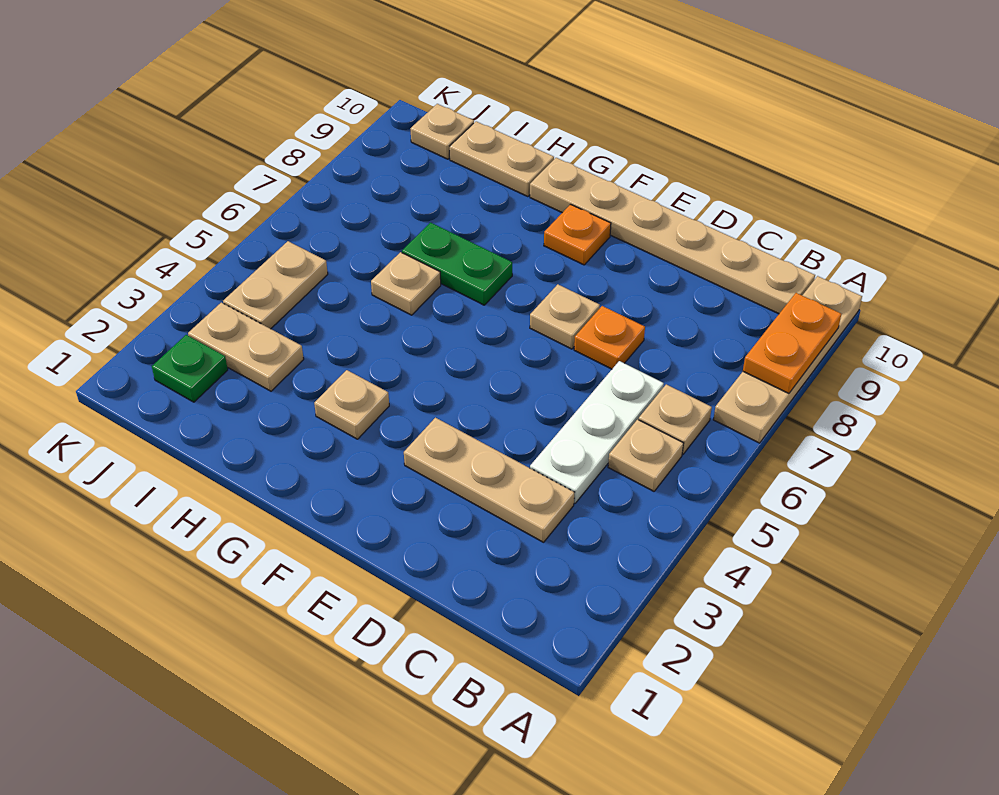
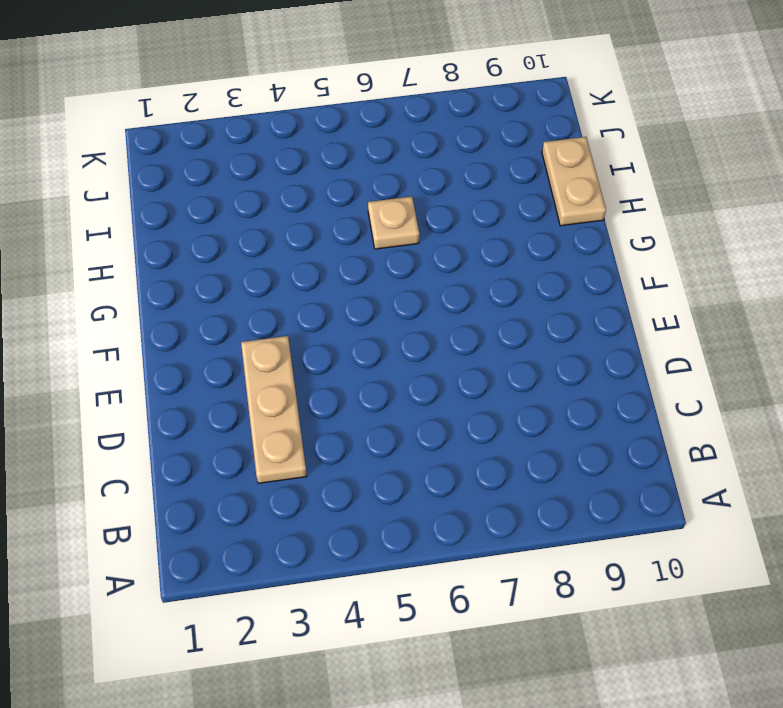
none -> tan plate A7:A10 level 1
none -> tan plate B5 level 1
none -> tan plate B6 level 1

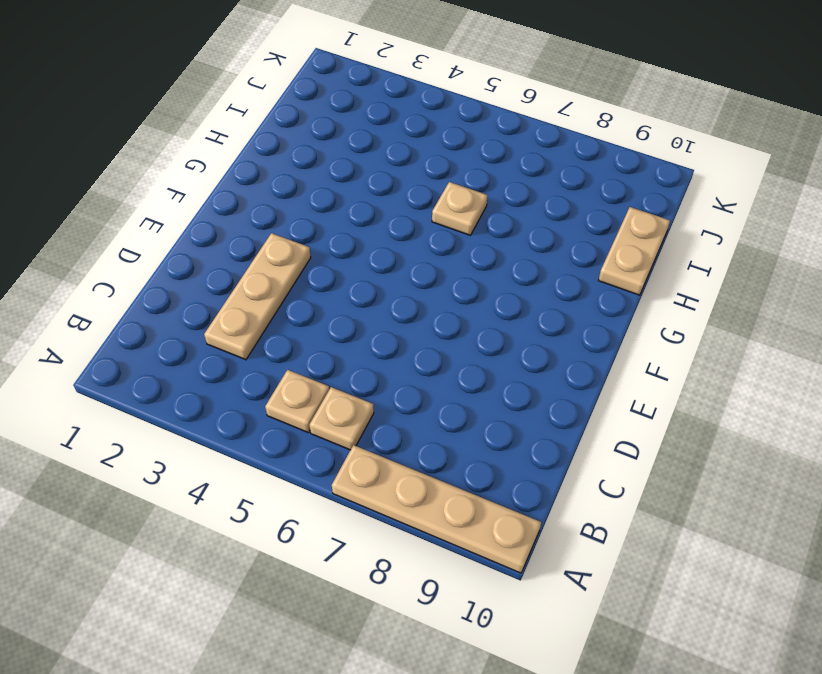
none -> tan plate B10:G10 level 1
none -> white plate C4:C6 level 1
none -> orange plate D7 level 1

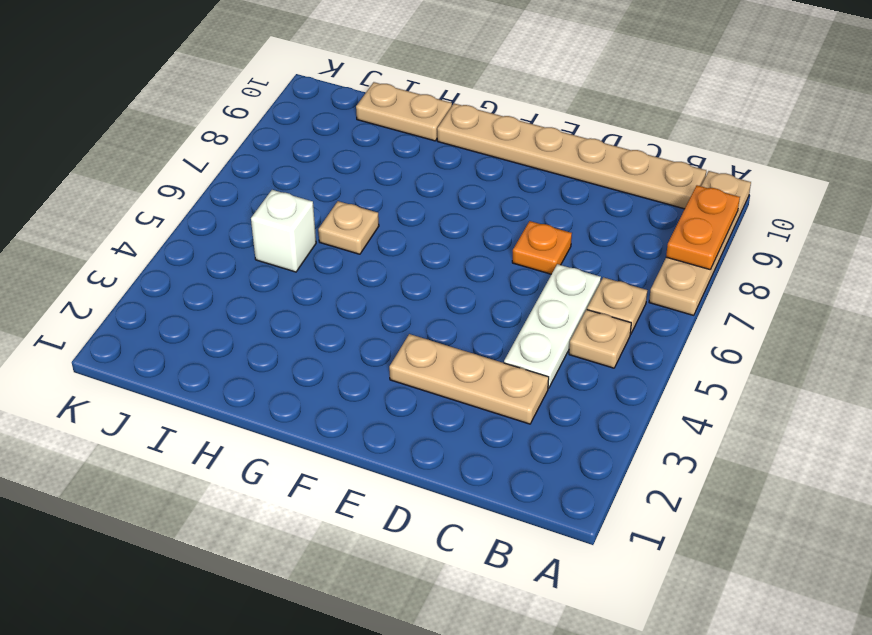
white brick I5 level 1 -> none
none -> tan plate E7 level 1
none -> orange plate F9 level 1
none -> tan plate G3 level 1

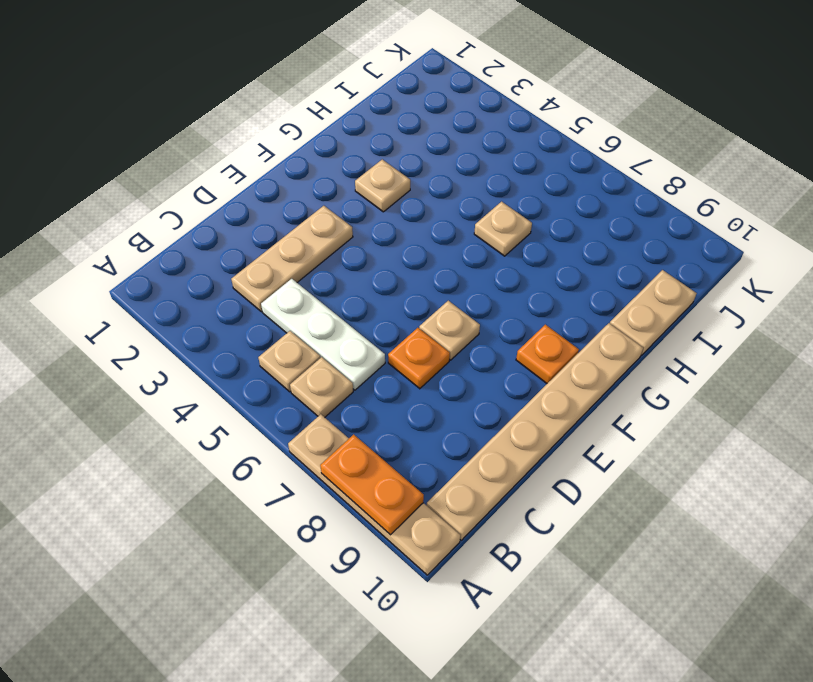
none -> green plate G7:H7 level 1
none -> tan plate I3:J3 level 1
none -> green plate J2 level 1

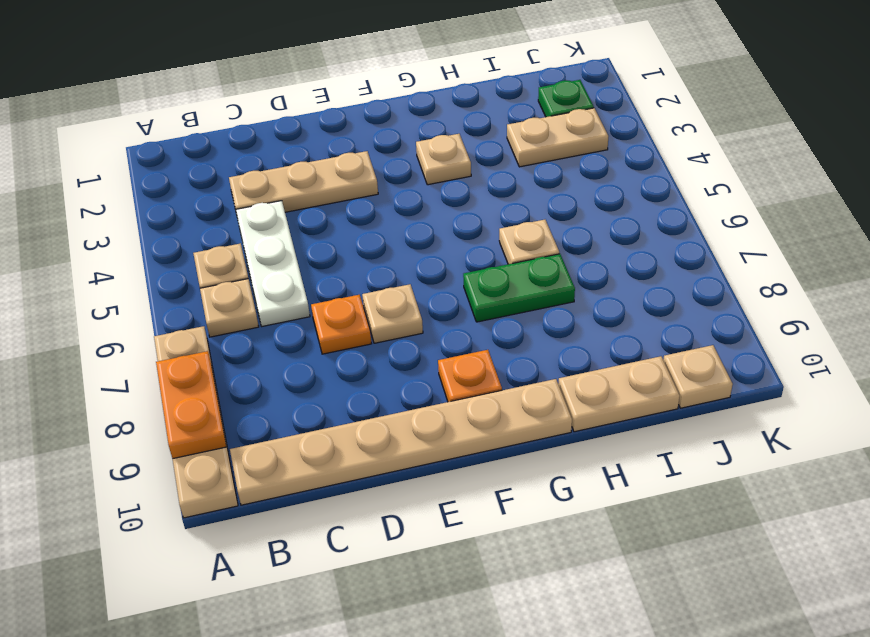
none -> tan plate J4:J5 level 1

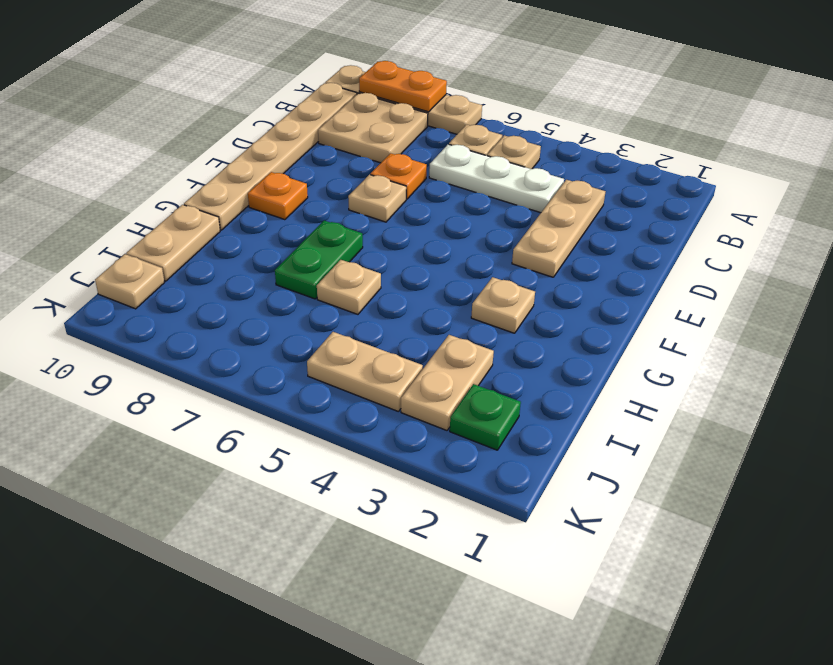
tan plate B8:C9 level 1 -> none

